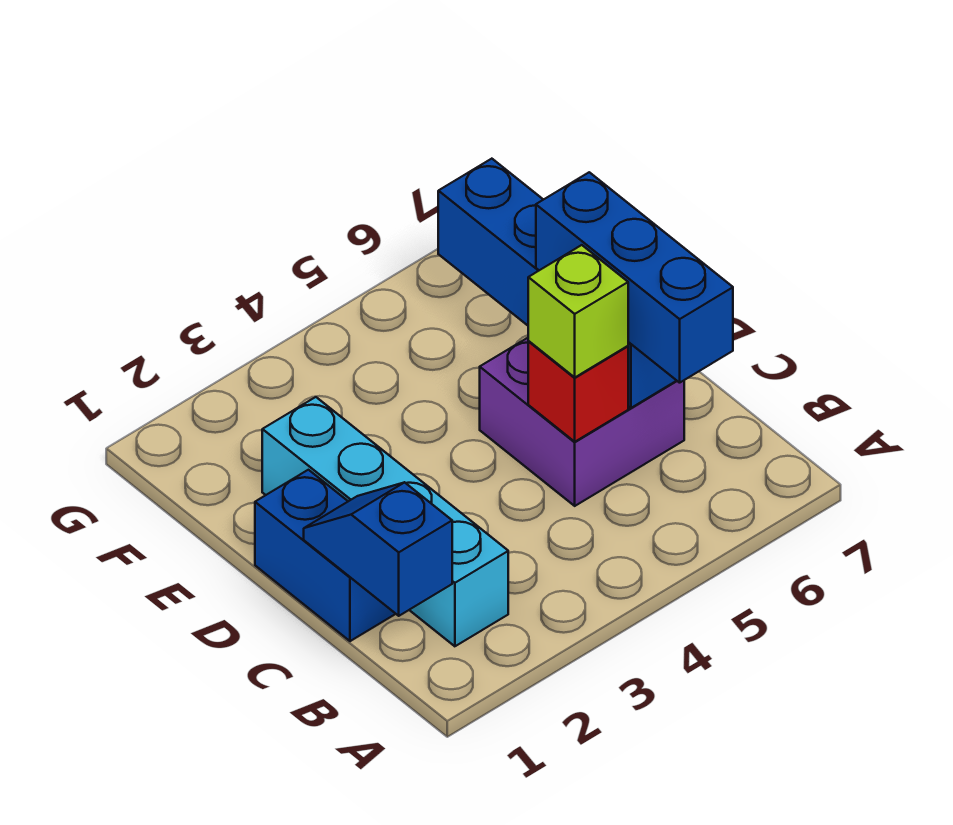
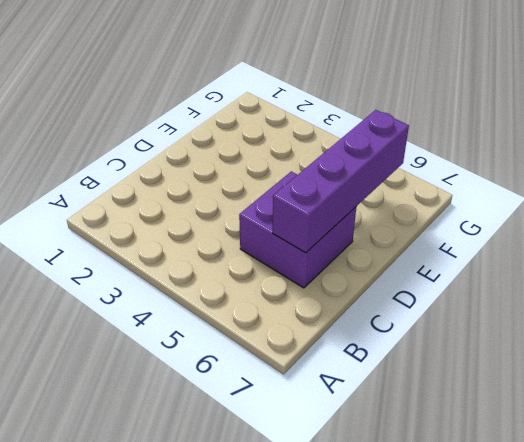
purple brick C6:F6 level 2 -> blue brick C6:F6 level 2
none -> cyan brick B2:E2 level 1
none -> blue brick C1:D1 level 1

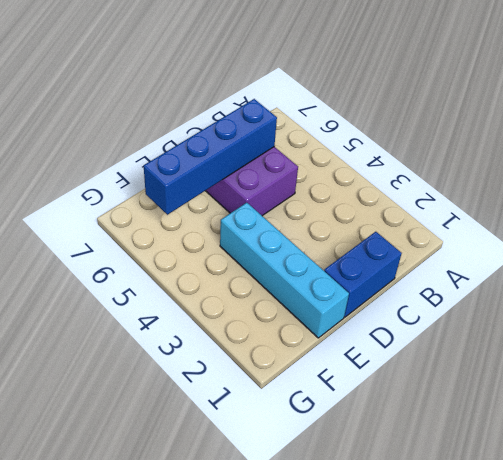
cyan brick E1:E4 level 1 -> cyan brick B2:E2 level 1
none -> blue slope B1:C1 level 2 top B
none -> red brick C5 level 2

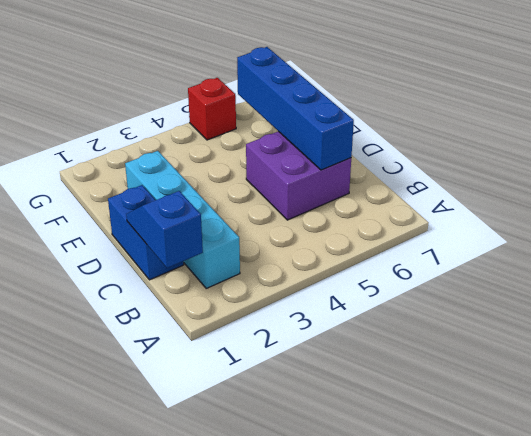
red brick G5 level 1 -> red brick C5 level 2
none -> blue brick B6:D6 level 3
none -> lime brick C5 level 3

